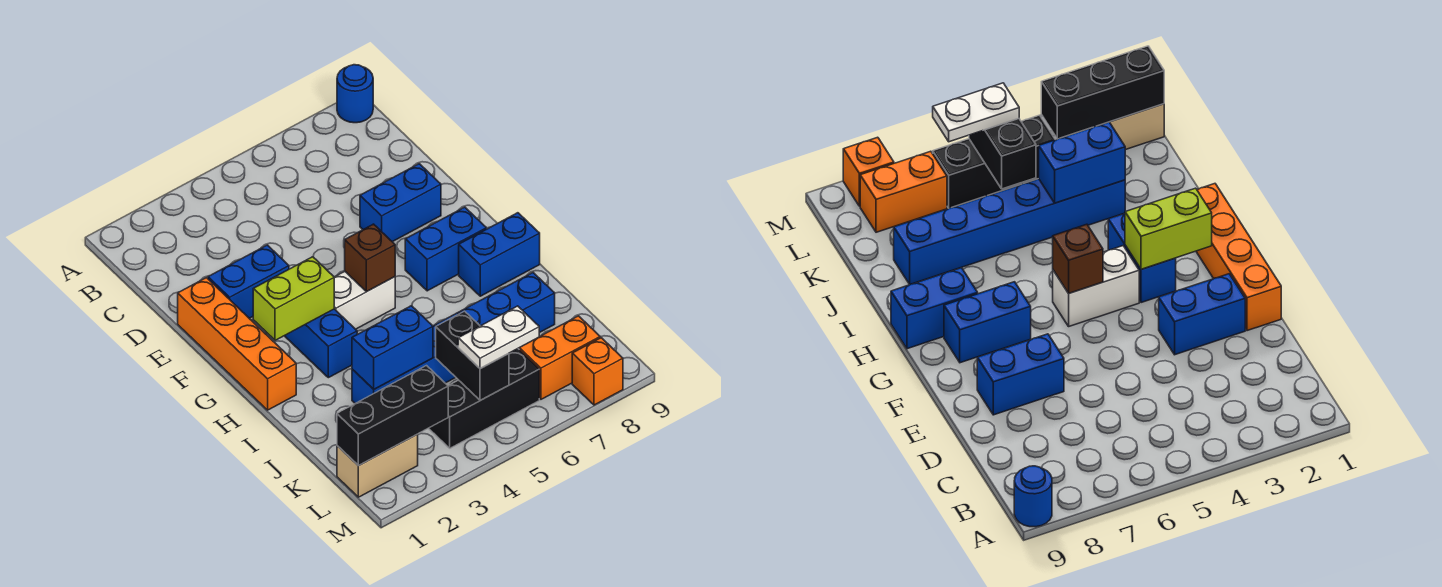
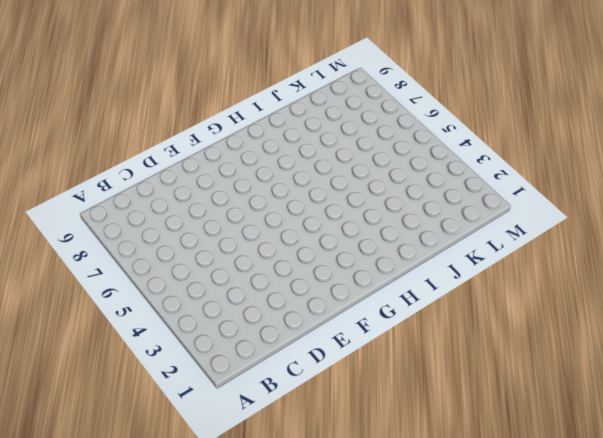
none -> blue round brick A9 level 1
none -> orange brick E1:H1 level 1
none -> blue brick E2:E3 level 1

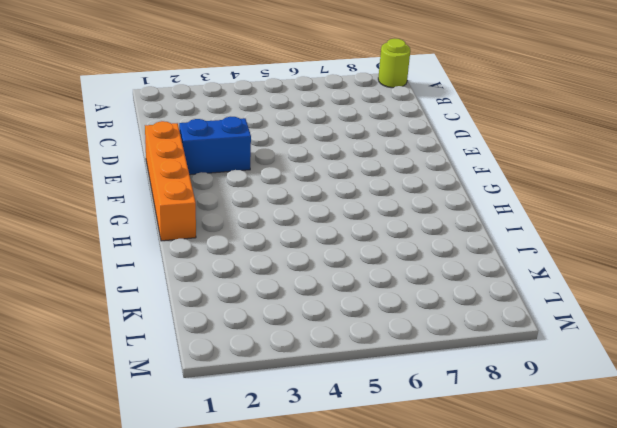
lime round brick A9 level 1 -> blue round brick A9 level 1
none -> blue brick E7:E8 level 1
none -> blue brick G3:H3 level 1
none -> white brick G4:G5 level 1

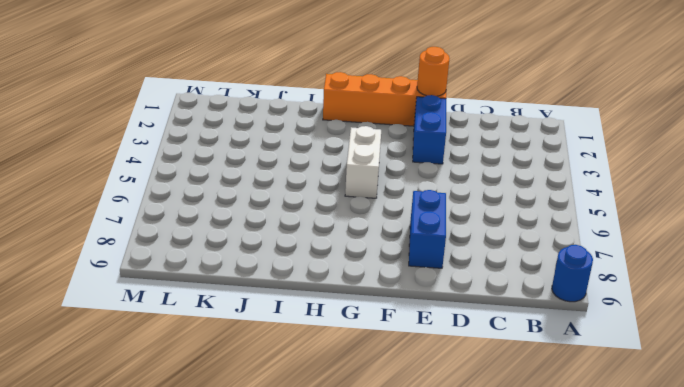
orange round brick E1 level 2 -> none
none -> blue brick G3:H3 level 1
none -> blue brick G7:G8 level 1
none -> blue brick H8:H9 level 1

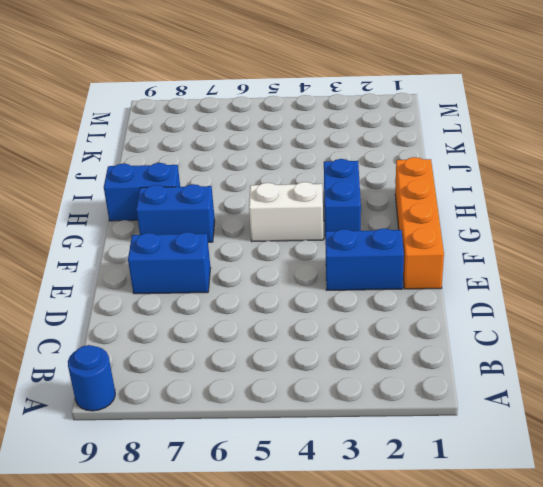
none -> blue brick J3:J8 level 1
none -> tan brick L1:L2 level 1
none -> black brick L4:L6 level 1

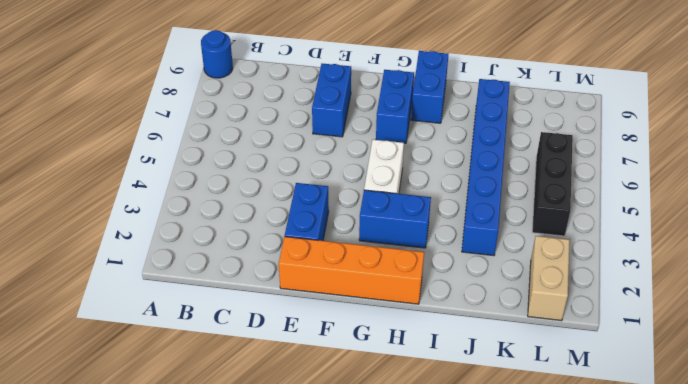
none -> orange brick L7:L8 level 1
none -> orange brick M8 level 1
none -> lime brick G2:G3 level 2

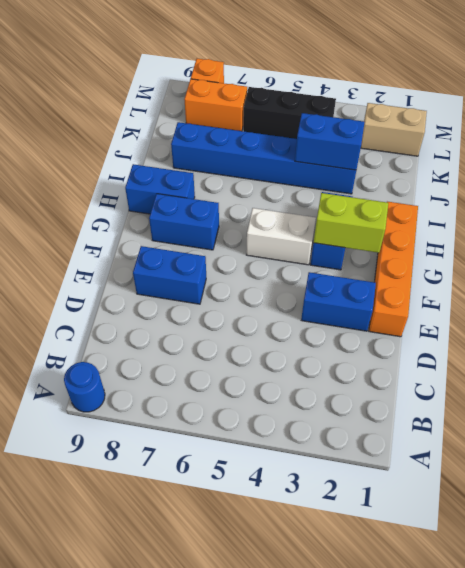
none -> brown brick G5 level 2
none -> black brick K5:L5 level 2
none -> black brick L1:L3 level 2

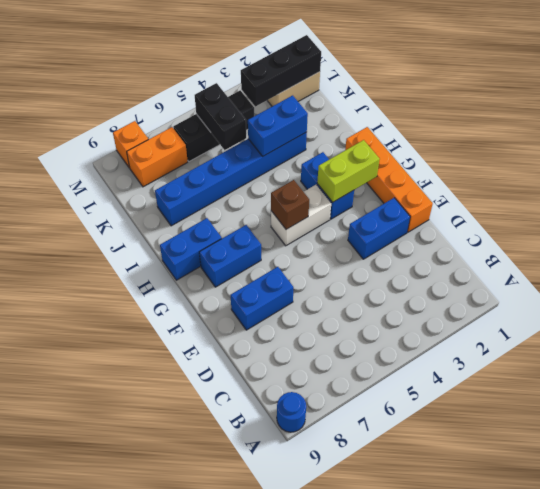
none -> white plate L5:L6 level 3

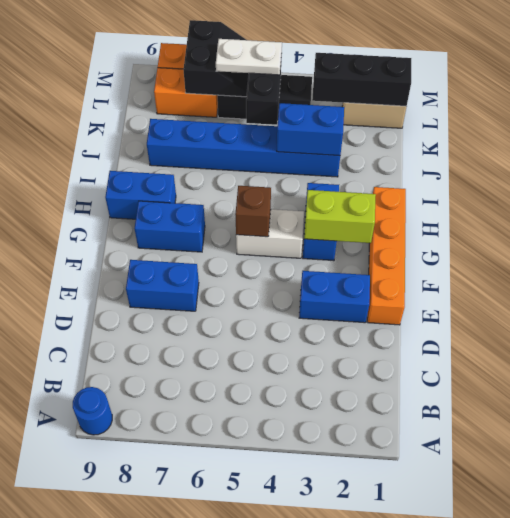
black slope L6:M7 level 2 top 7 -> none

